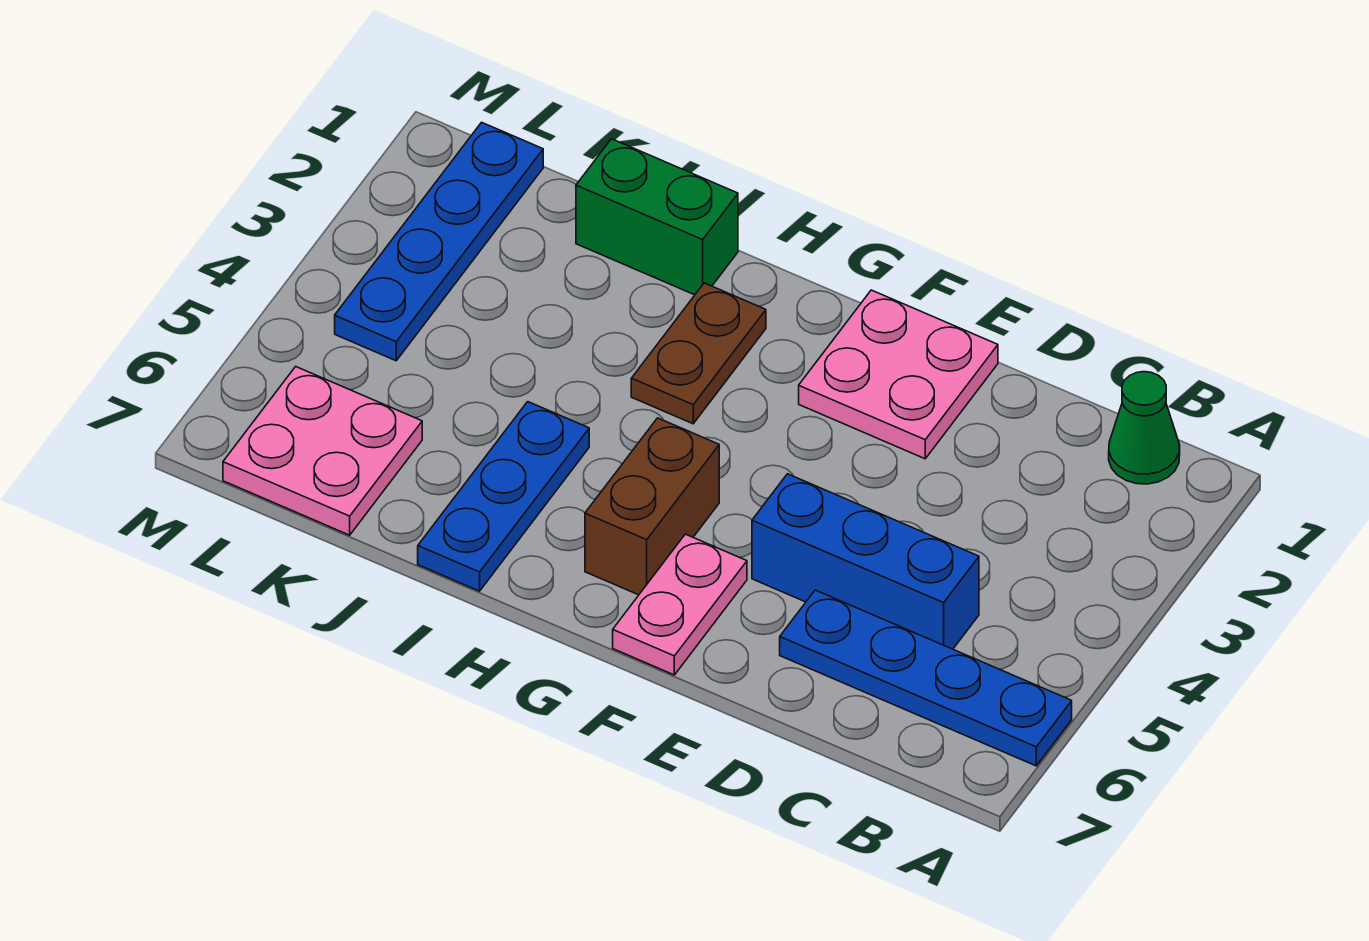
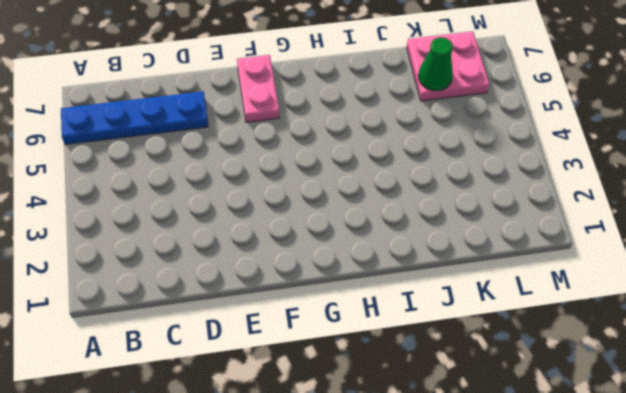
green cone K6 level 2 -> green cone B1 level 1
none -> blue brick C5:E5 level 1
none -> pink plate E1:F2 level 1

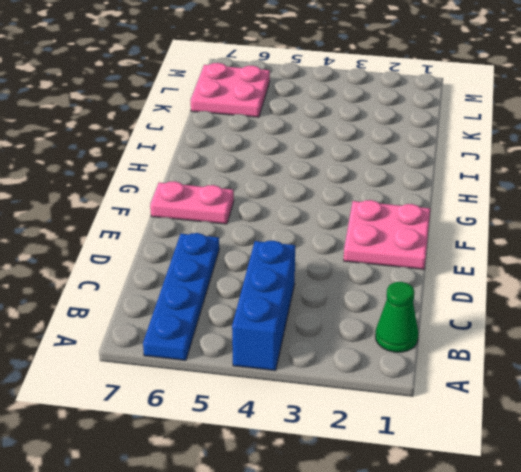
blue brick A4:C4 level 1 -> blue brick C5:E5 level 1
none -> brown brick G5:G6 level 1
none -> brown plate H2:H3 level 1

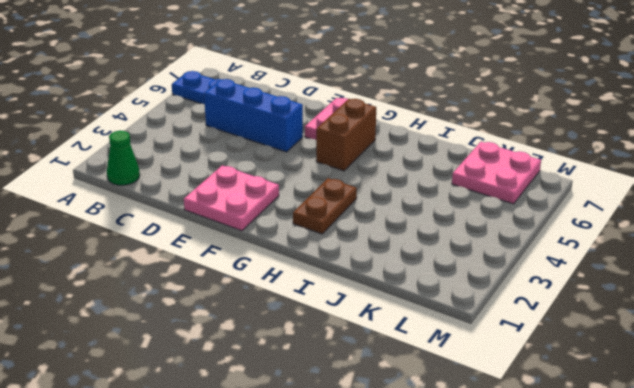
none -> green brick I1:J1 level 1
none -> blue plate I5:I7 level 1

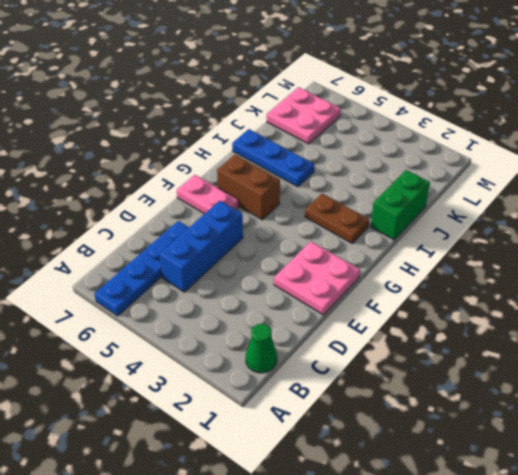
none -> blue plate L1:L4 level 1

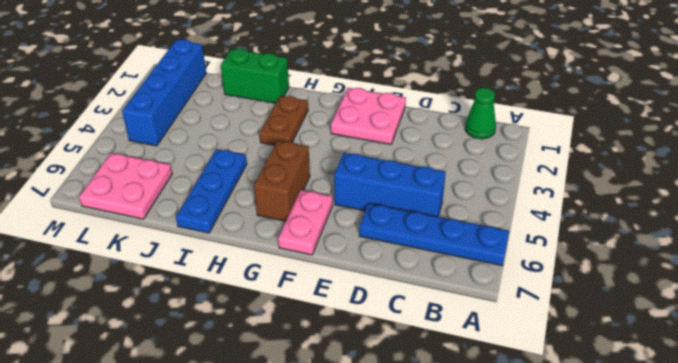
blue brick L1:L4 level 1 -> blue plate L1:L4 level 1

